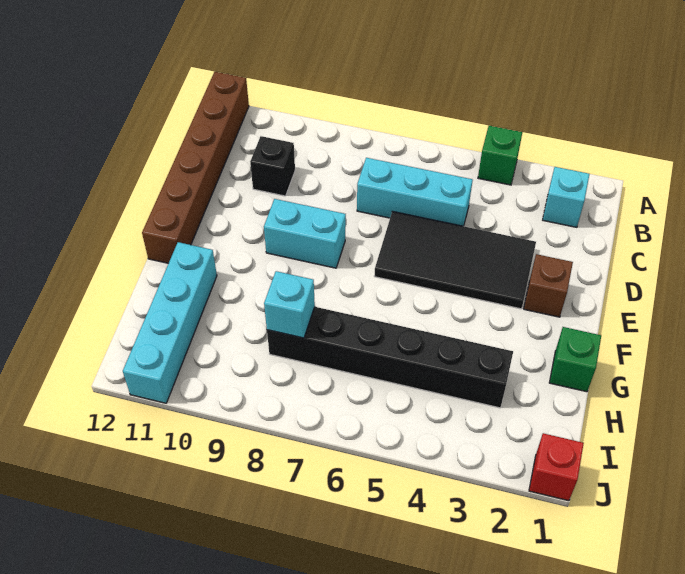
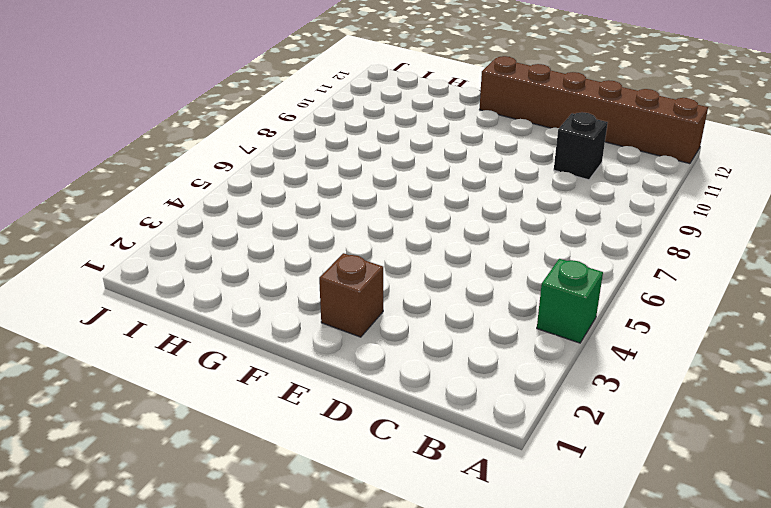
none -> cyan brick B2 level 1
none -> cyan brick C5:C7 level 1
none -> black tile D3:E6 level 1

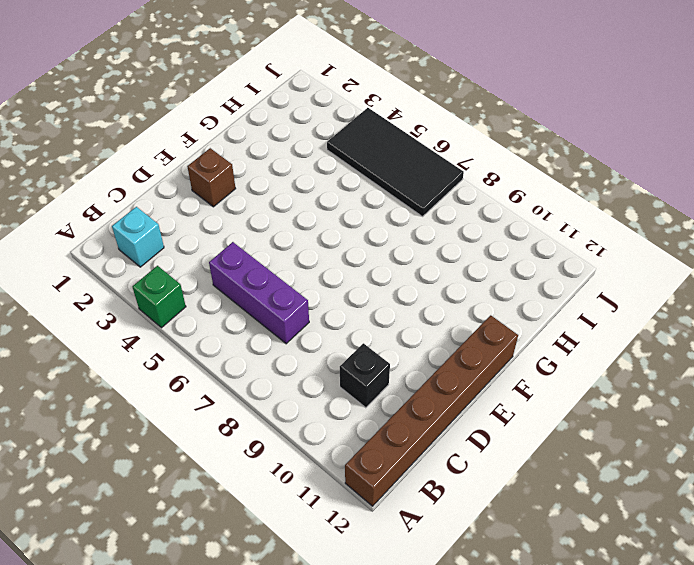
purple brick C5:C7 level 1 -> cyan brick C5:C7 level 1
black tile I4:J7 level 1 -> black tile D3:E6 level 1
none -> cyan brick E8:E9 level 1
none -> green brick G1 level 1
none -> cyan brick G11:J11 level 1

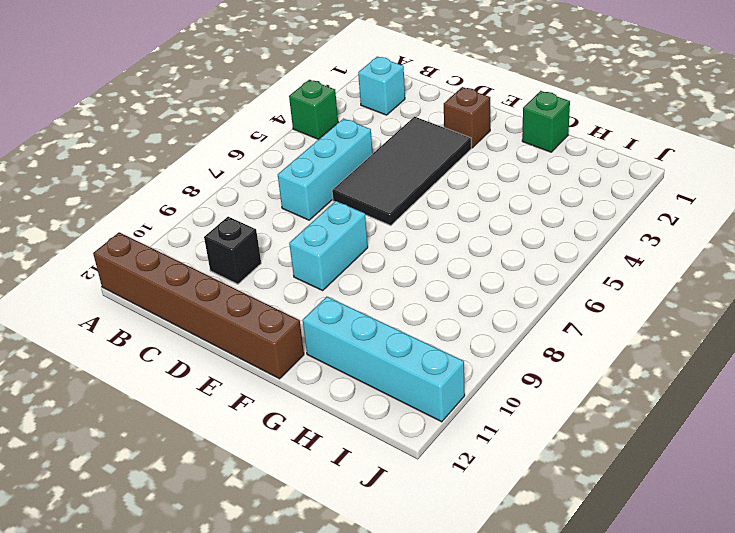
none -> black brick H3:H8 level 1
none -> red brick J1 level 1
none -> cyan brick H8 level 2

